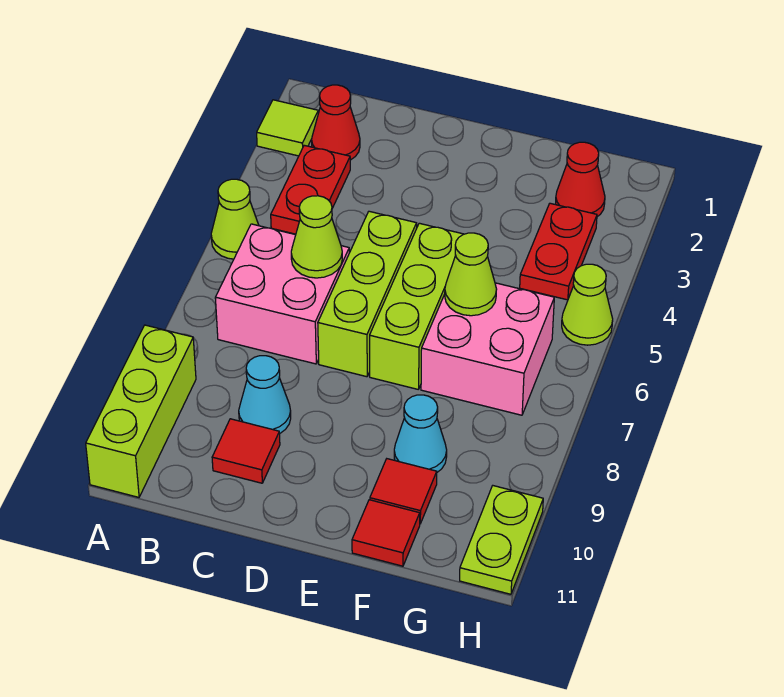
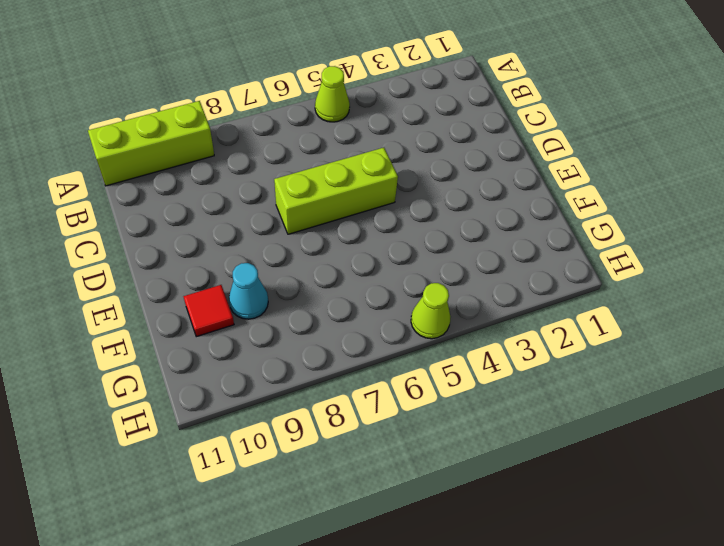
none -> lime tile A2 level 1
none -> red cone B2 level 1
none -> red plate B3:B4 level 1

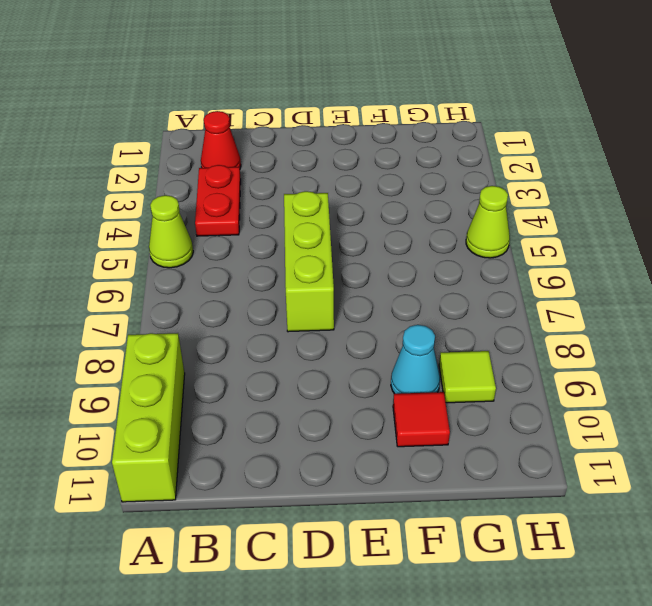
lime tile G9 level 1 -> lime tile A2 level 1
none -> pink brick B6:C7 level 1
none -> cyan cone C9 level 1
none -> red tile C10 level 1

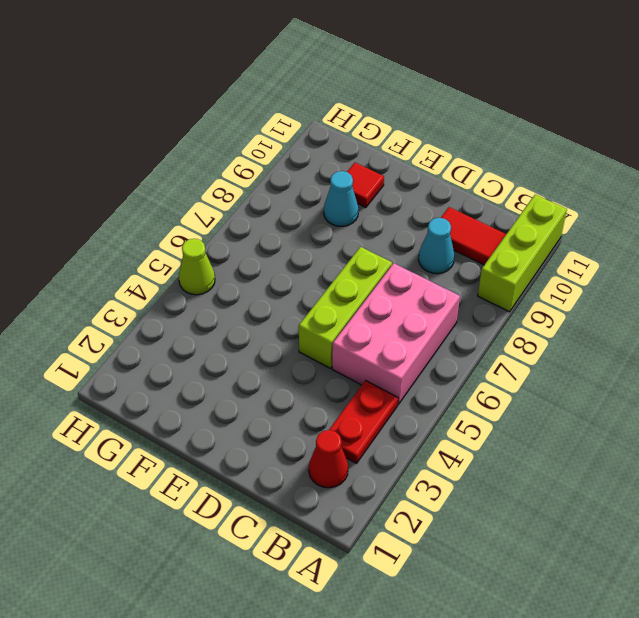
pink brick B5:C7 level 1 -> pink brick B6:C7 level 1
red tile B10:C10 level 1 -> red tile C10 level 1
none -> lime tile A2 level 1
none -> lime cone A5 level 1
none -> lime brick E5:E7 level 1

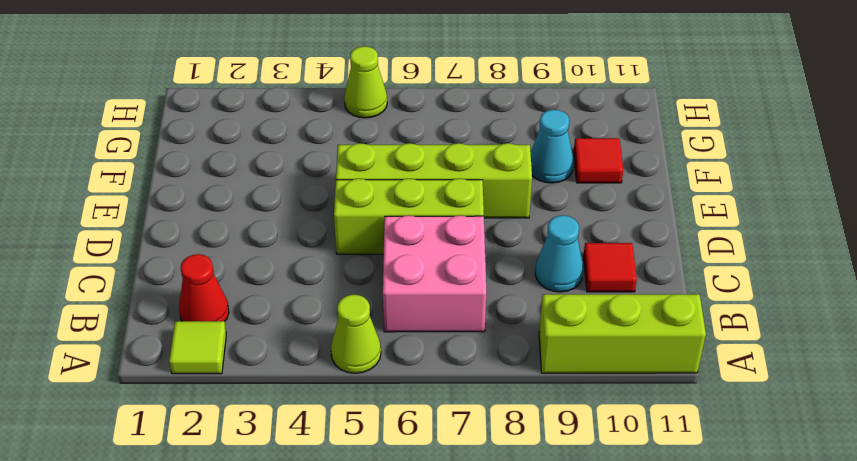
lime brick E5:E8 level 1 -> lime brick E5:E7 level 1
none -> red plate B3:B4 level 1
none -> pink brick F6:G7 level 1
none -> red tile F11 level 1

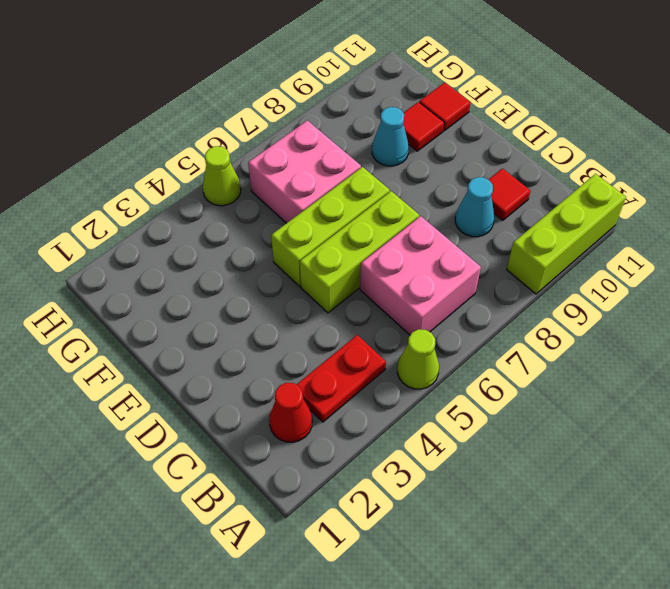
none -> lime tile A2 level 1
none -> red cone G2 level 1
none -> red plate G3:G4 level 1

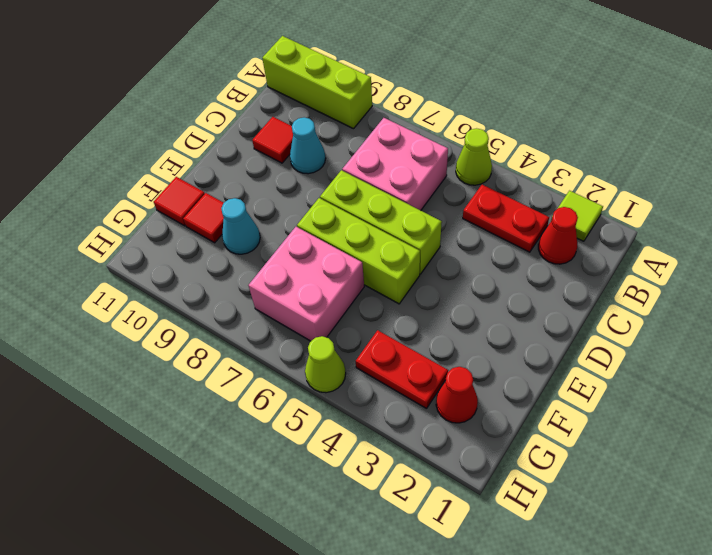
none -> lime plate H10:H11 level 1
none -> lime cone C6 level 2
none -> lime cone F6 level 2

